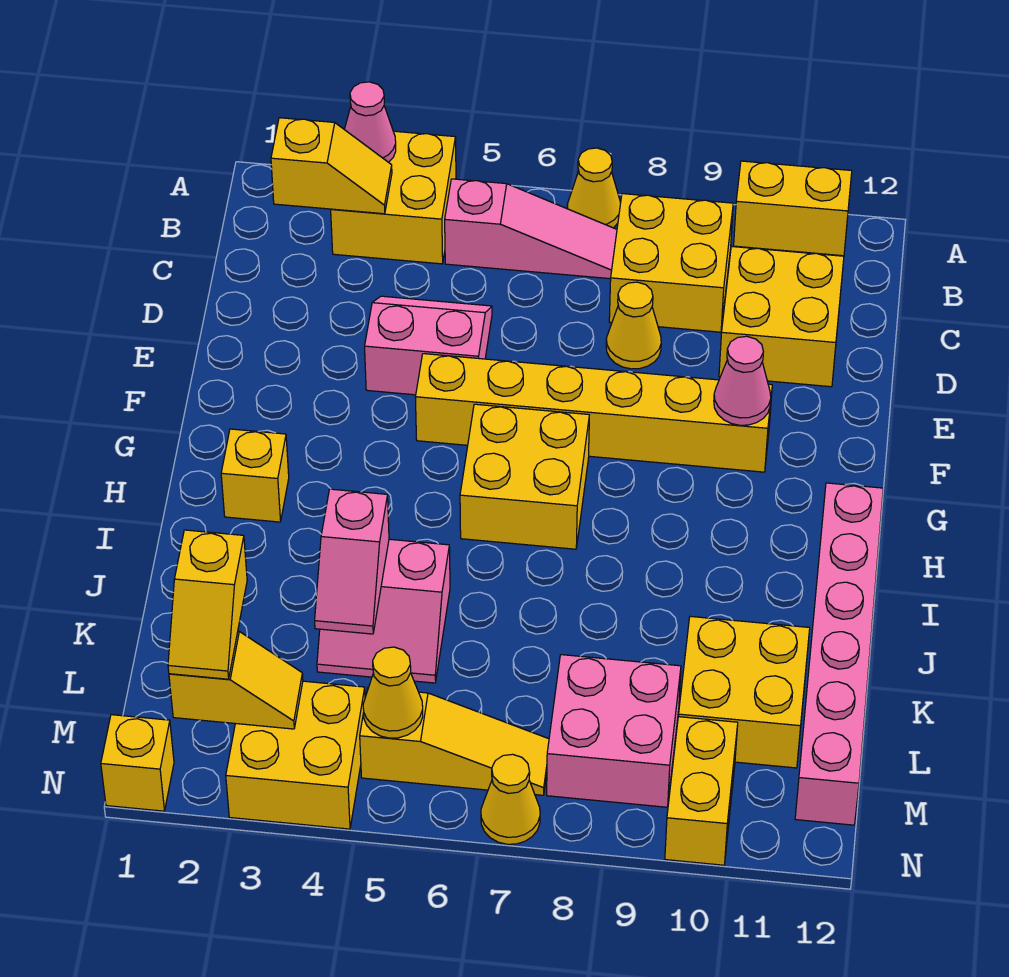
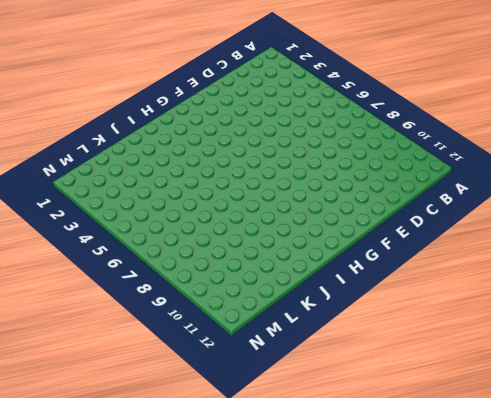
none -> yellow brick A3:B4 level 1
none -> yellow cone A7 level 1
none -> yellow brick A10:A11 level 1

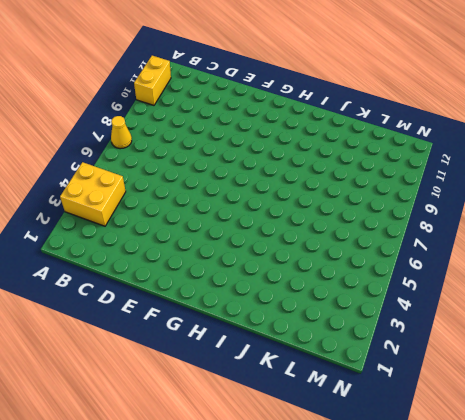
none -> pink slope B5:B7 level 1 top 5
none -> yellow brick B8:C9 level 1
none -> yellow brick C10:D11 level 1

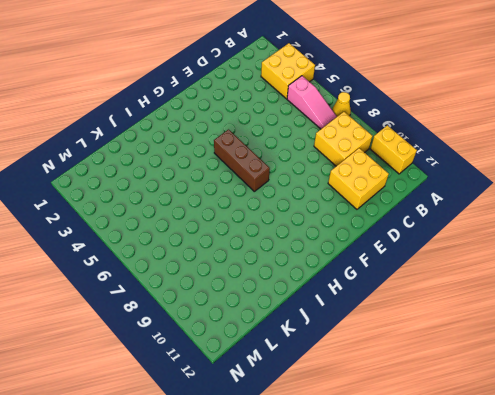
brown brick G5:G7 level 1 -> yellow brick G6:H7 level 1
none -> pink slope D4:E5 level 1 top E
none -> yellow cone D8 level 1
none -> yellow brick F5:F10 level 1

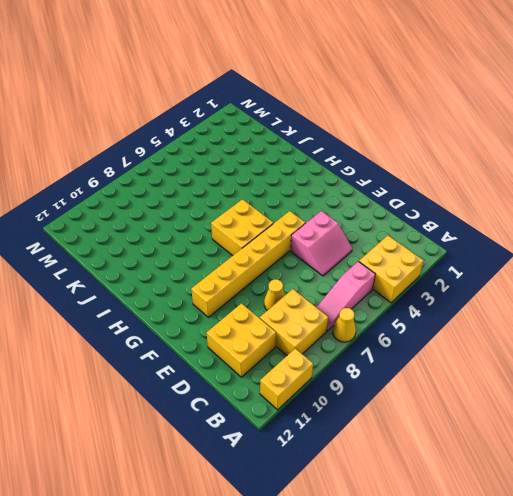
none -> yellow brick H2 level 1
none -> pink brick H12:M12 level 1
none -> pink slope J4:K5 level 1 top J

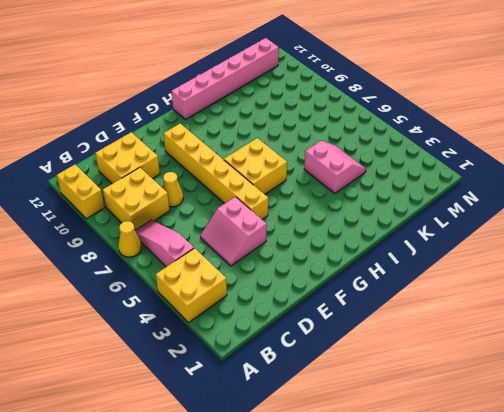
none -> yellow brick H2 level 1
none -> yellow brick K10:L11 level 1
none -> pink brick L8:M9 level 1

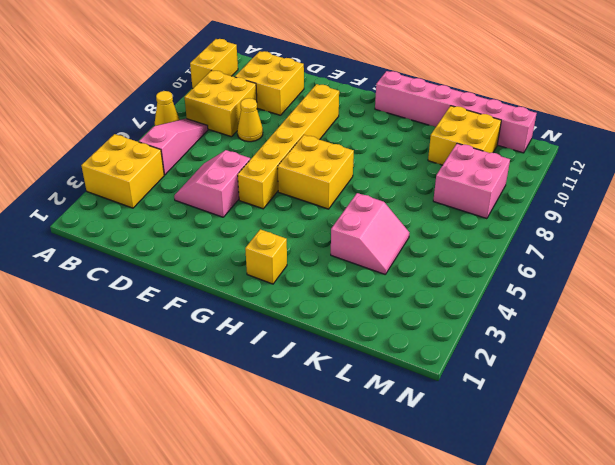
none -> yellow brick M3:N4 level 1
none -> yellow slope M5:M7 level 1 top 5
none -> yellow brick M10:N10 level 1

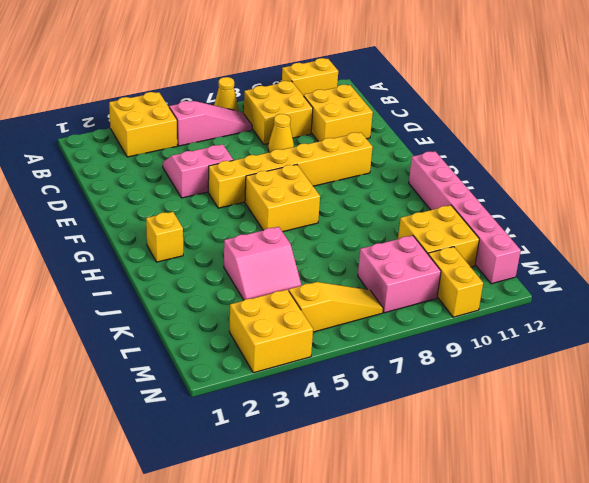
none -> yellow brick N1 level 1
none -> yellow cone N7 level 1
none -> pink cone A3 level 2

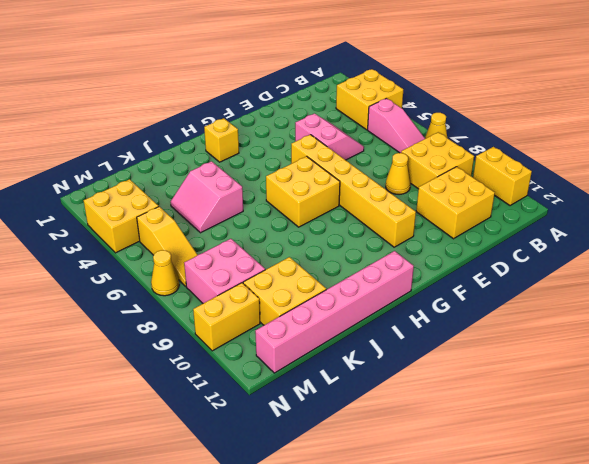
none -> yellow brick N1 level 1
none -> pink cone A3 level 2
none -> yellow slope B2:B3 level 2 top 2

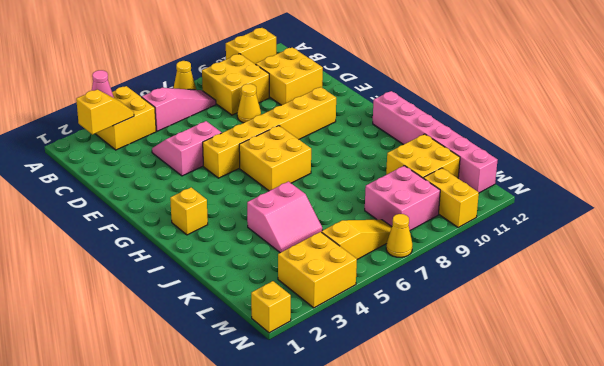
none -> pink cone F10 level 2
none -> pink slope J4:K4 level 2 top J
none -> yellow slope M2:M3 level 2 top 2

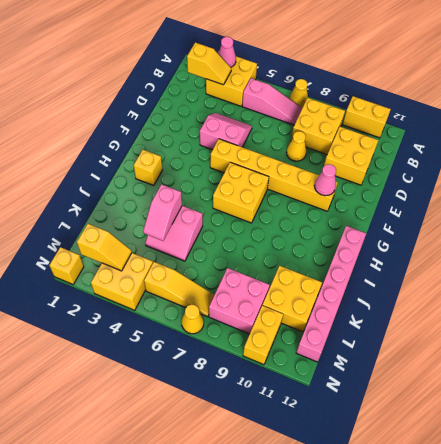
none -> yellow cone M5 level 2
none -> yellow slope L2:M2 level 3 top L

